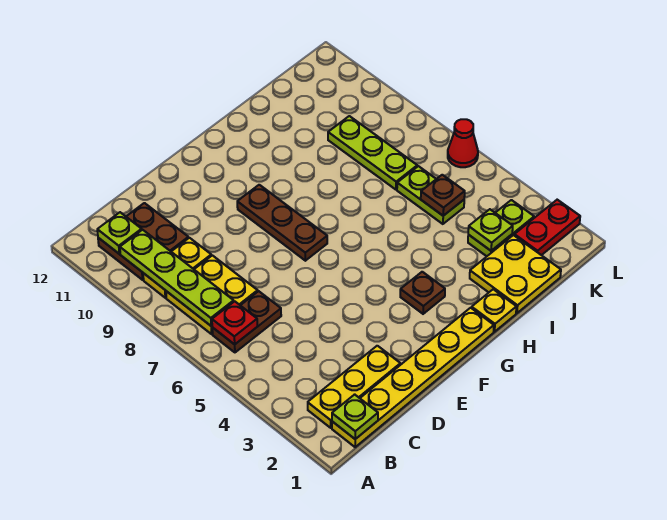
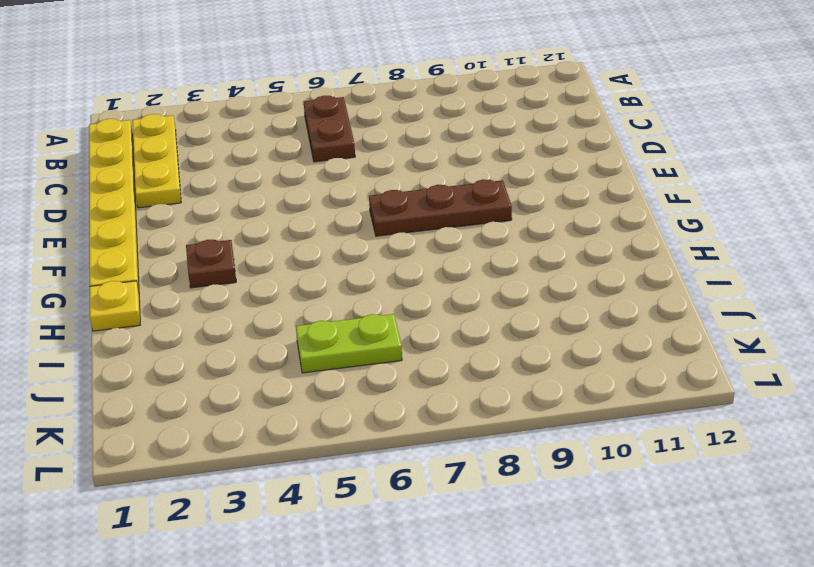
none -> yellow plate B7:C8 level 1
none -> yellow plate B9:C9 level 1
none -> brown plate B10:C11 level 1

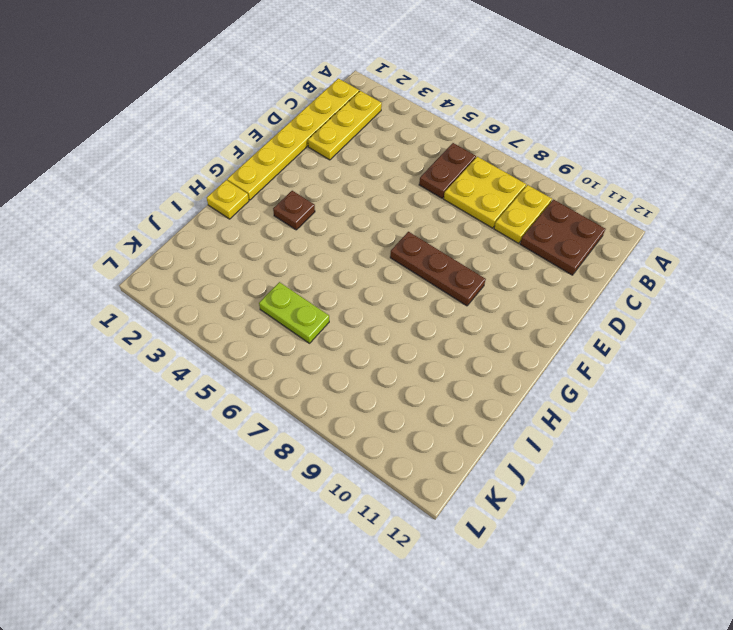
none -> yellow plate I1:J2 level 1
none -> lime plate J3:K3 level 1
none -> lime plate J7:J9 level 1

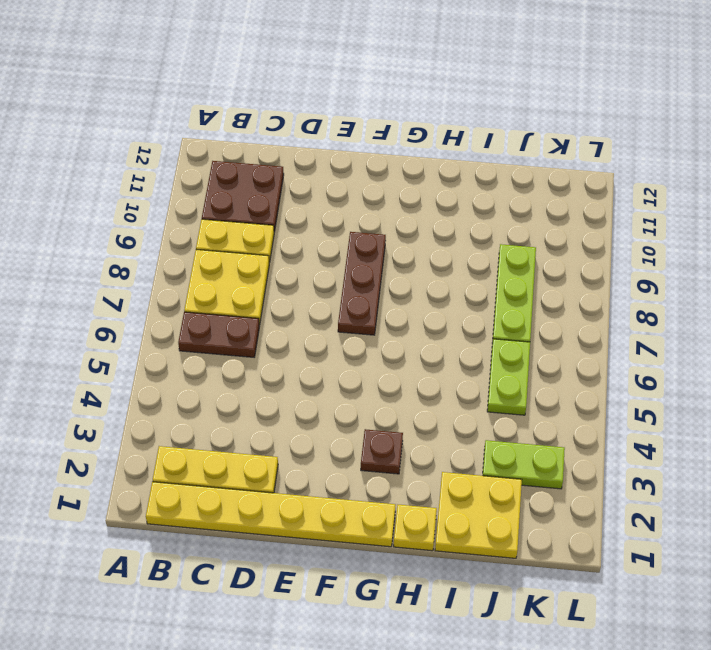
none -> red plate K2:L2 level 1
none -> red cone L6 level 1
none -> lime plate B1 level 2

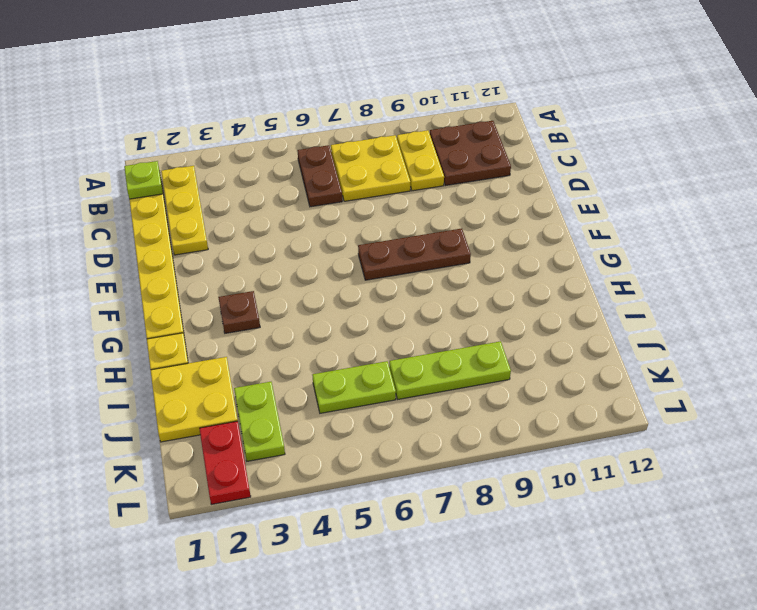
none -> red cone L6 level 1
none -> red plate B6 level 2
none -> lime plate B7:B10 level 2

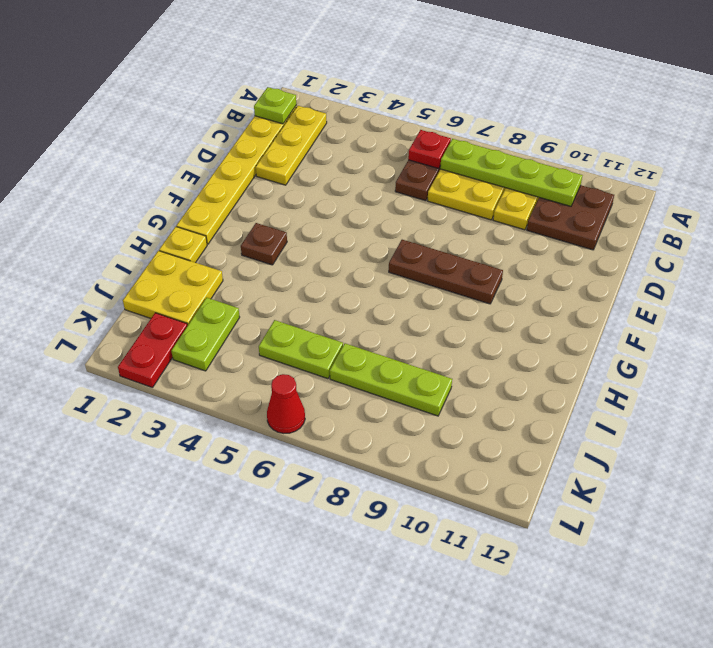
none -> lime plate B11 level 2
none -> lime plate J3 level 2
none -> brown plate J5 level 2

